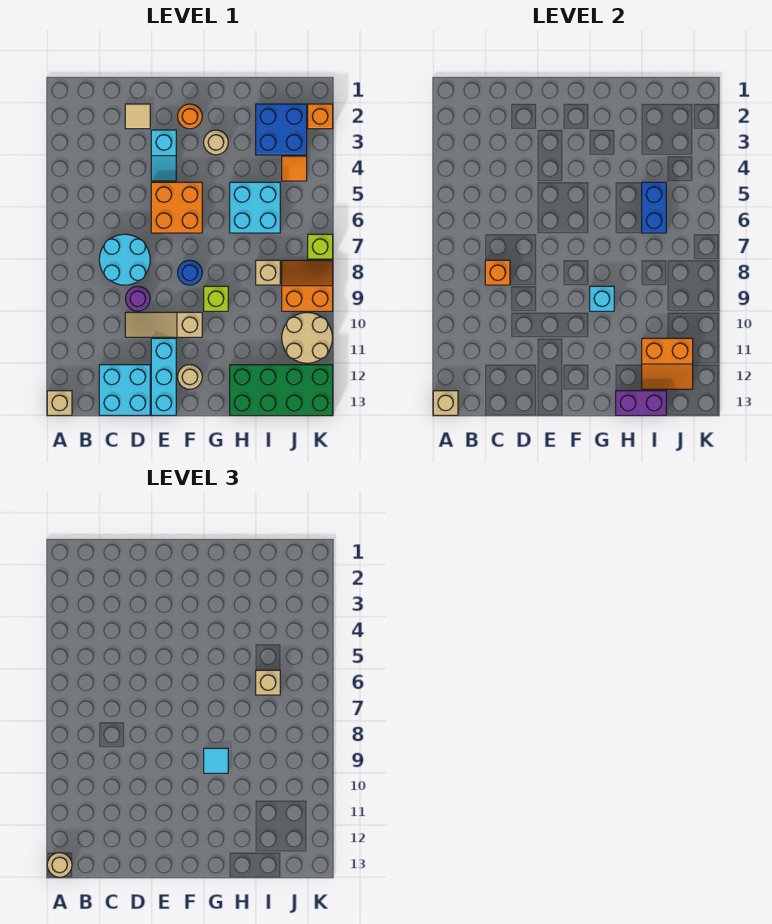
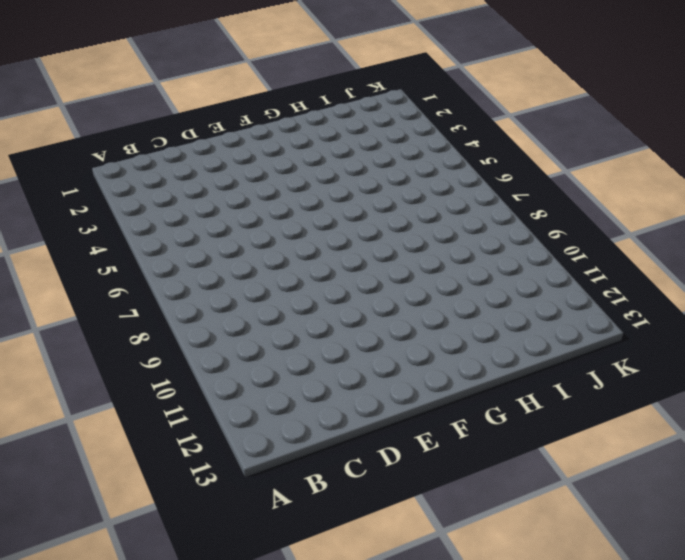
none -> tan brick A13 level 1
none -> cyan round brick C7:D8 level 1
none -> cyan brick C12:D13 level 1
none -> tan tile D2 level 1

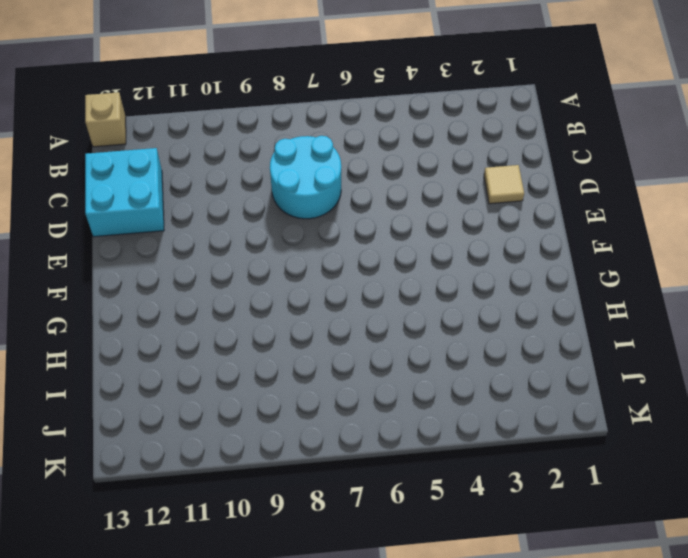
none -> purple round brick D9 level 1
none -> tan slope D10:F10 level 1 top F
none -> cyan slope E3:E4 level 1 top 3
none -> orange brick E5:F6 level 1

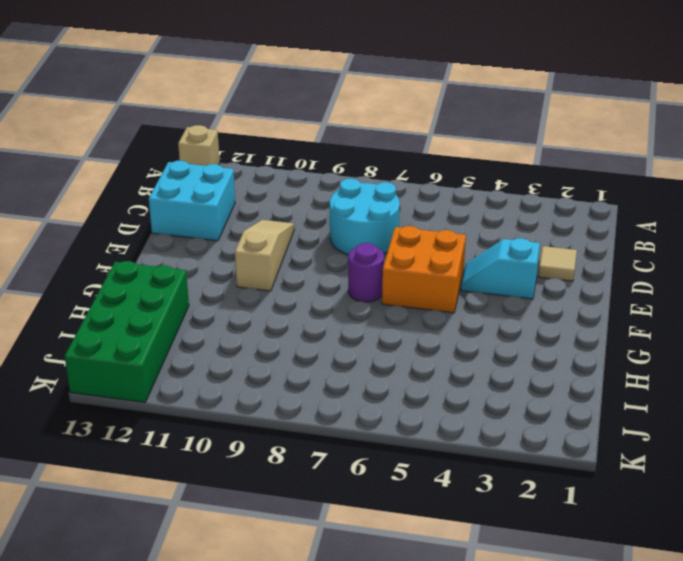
purple round brick F7 level 1 -> purple round brick D9 level 1
none -> cyan brick E11:E13 level 1
none -> orange round brick F2 level 1
none -> blue round brick F8 level 1
none -> tan round brick F12 level 1

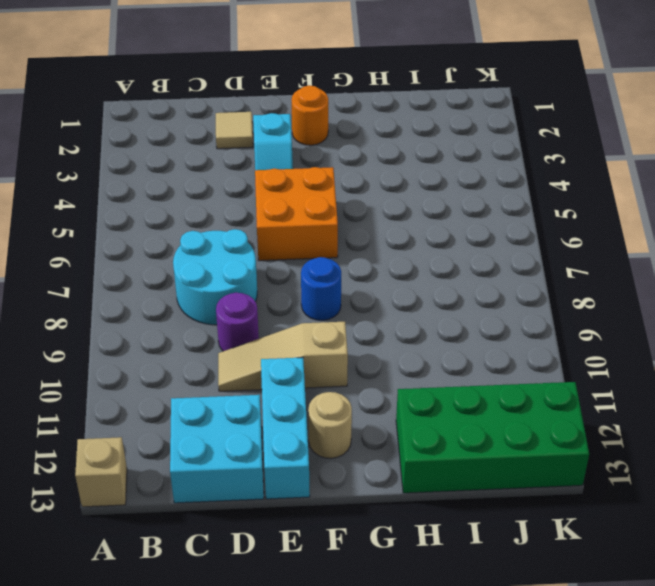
none -> tan round brick G3 level 1
none -> lime brick G9 level 1
none -> cyan brick H5:I6 level 1
none -> blue brick I2:J3 level 1

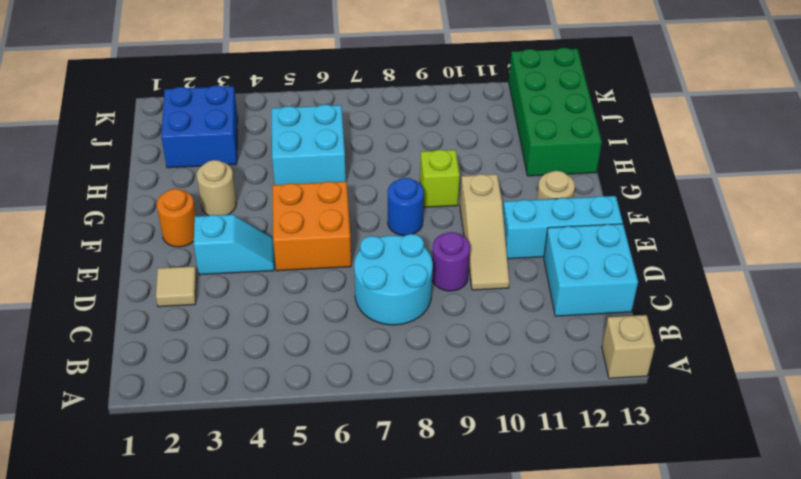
none -> tan brick I8 level 1
none -> orange tile J4 level 1
none -> orange slope J8:K9 level 1 top 9
none -> tan round brick J10:K11 level 1

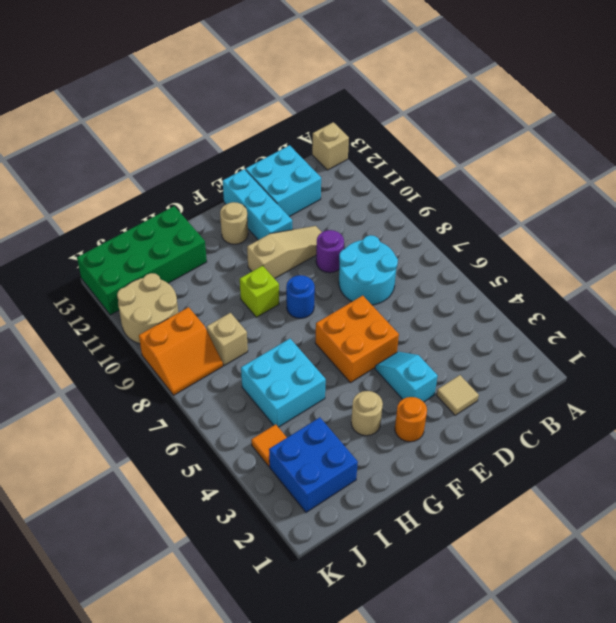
none -> orange brick K2 level 1
none -> lime brick K7 level 1
none -> tan brick A13 level 2
none -> orange brick C8 level 2

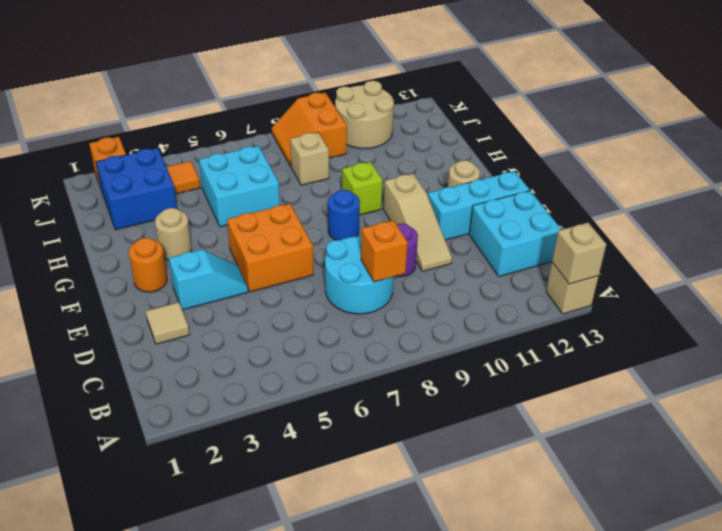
none -> green brick H12:K13 level 1
none -> lime brick K7 level 1
none -> cyan brick G9 level 2
none -> purple brick H13:I13 level 2

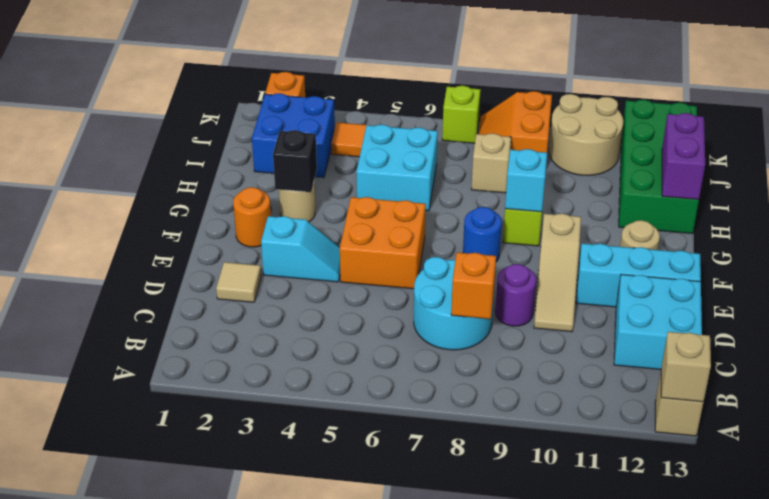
black brick G3 level 2 -> none
none -> blue brick I5:I6 level 2
none -> orange slope I11:J12 level 2 top 11
none -> tan round brick A13 level 3
none -> cyan tile G9 level 3

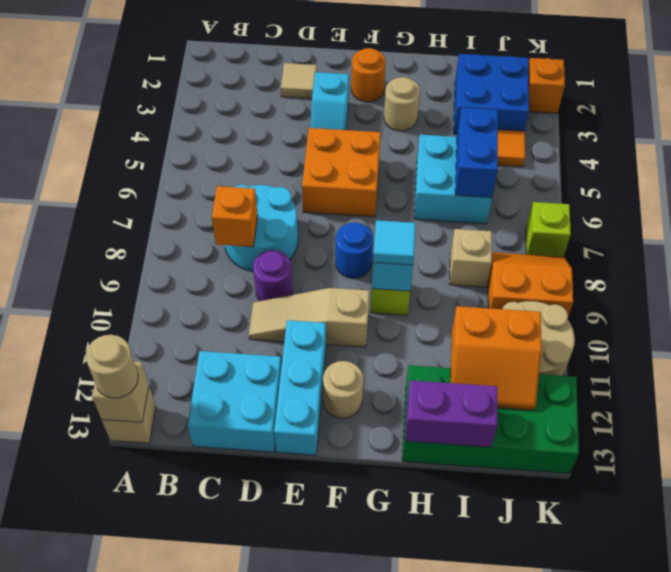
none -> tan brick I6 level 3

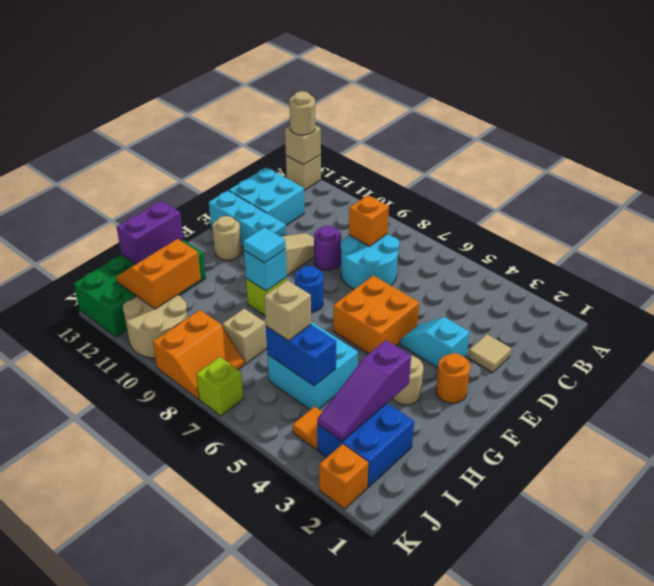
purple slope H3:J3 level 2 top H -> none

